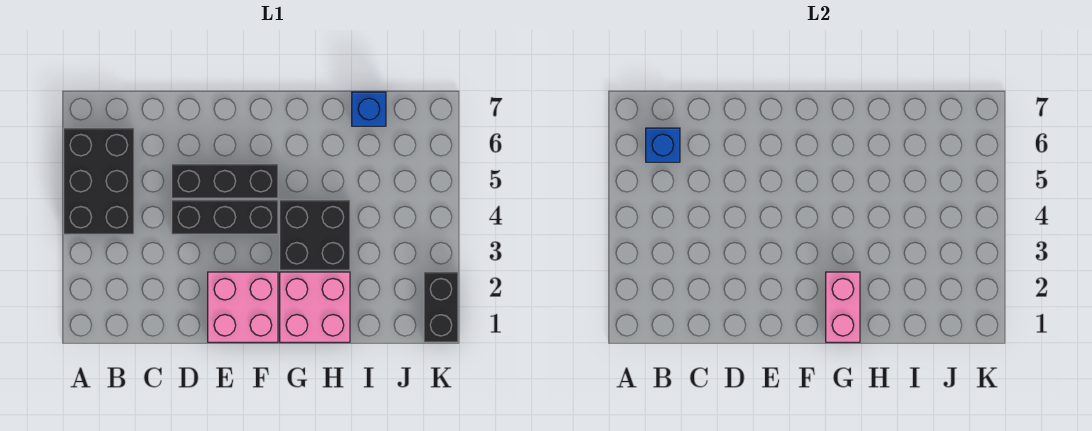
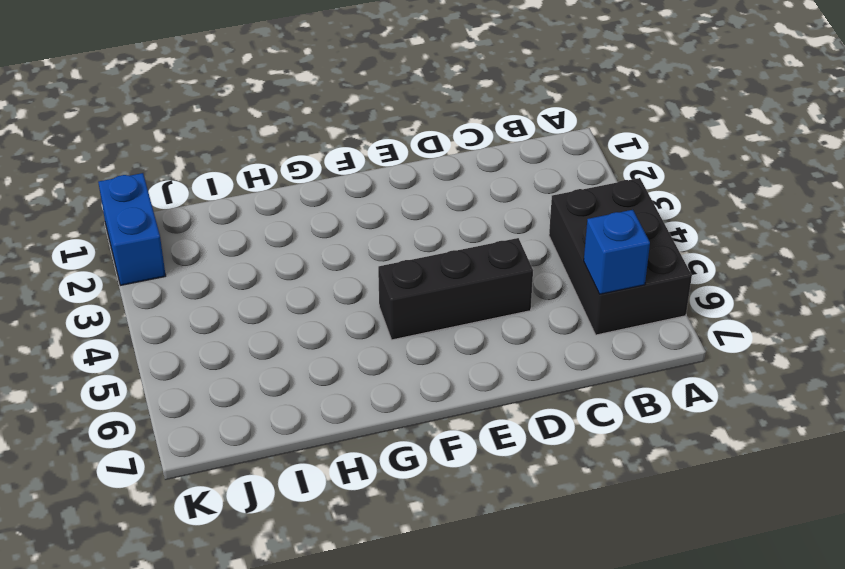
blue brick K1:K2 level 1 -> black brick K1:K2 level 1
none -> black brick D4:F4 level 1
none -> pink brick E1:F2 level 1

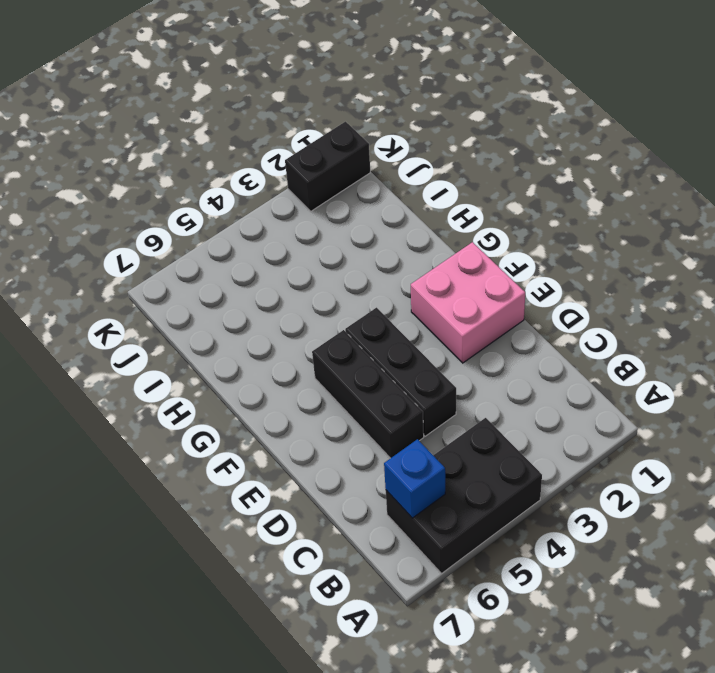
none -> pink brick G1:H2 level 1
none -> black brick G3:H4 level 1

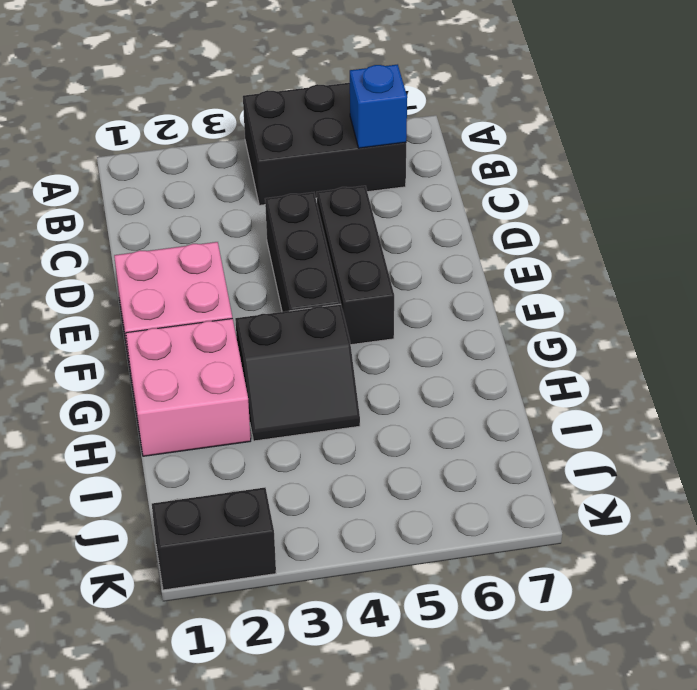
black slope G3:H4 level 1 top G -> black brick G3:H4 level 1
none -> blue brick I7 level 1
none -> pink brick G1:G2 level 2

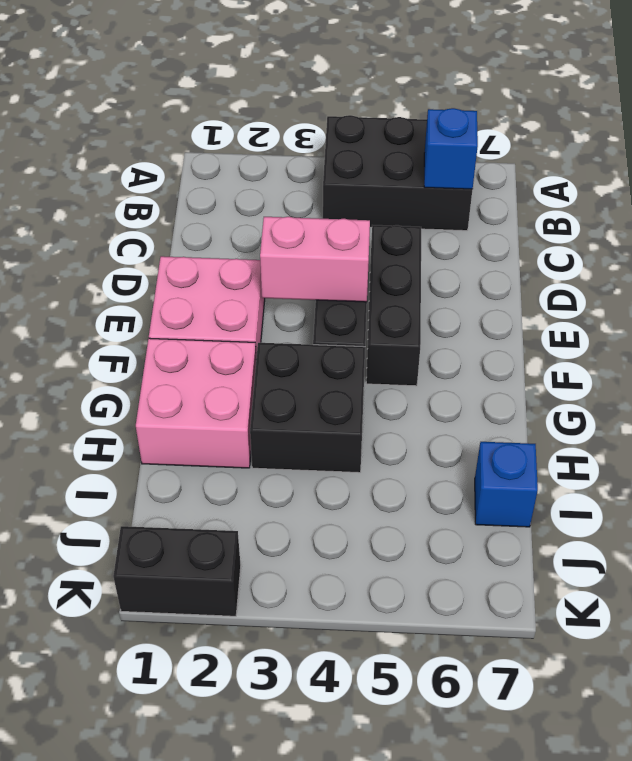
pink brick E3:E4 level 2 -> pink brick G1:G2 level 2

